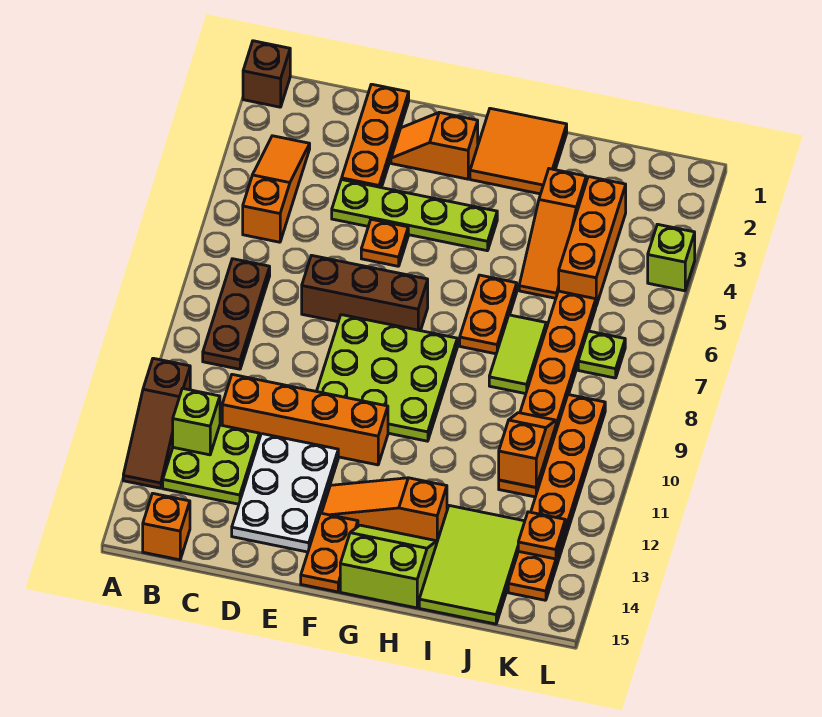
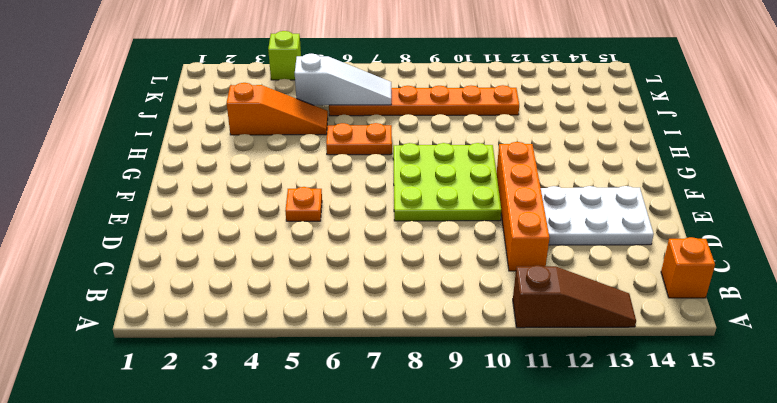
white slope J5:J7 level 2 top 5 -> none
none -> brown brick A1 level 1
none -> orange slope B3:B5 level 1 top 5
none -> brown plate B7:B9 level 1
none -> lime plate B12:C13 level 1

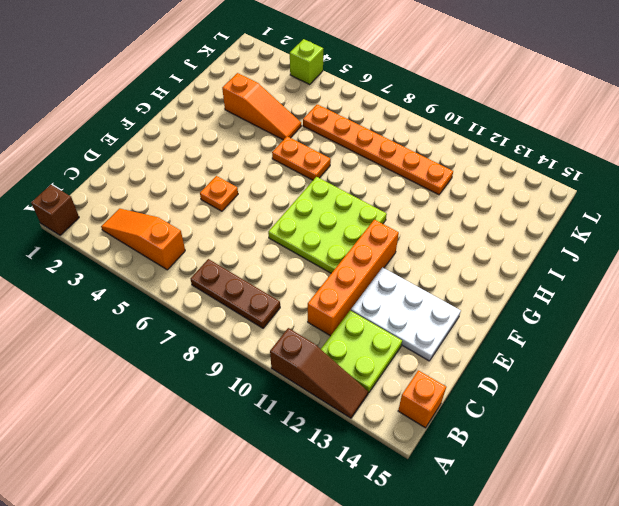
none -> orange plate D1:D3 level 1
none -> lime plate D4:G4 level 1
none -> brown brick D7:F7 level 1
none -> orange slope E2:F2 level 1 top F

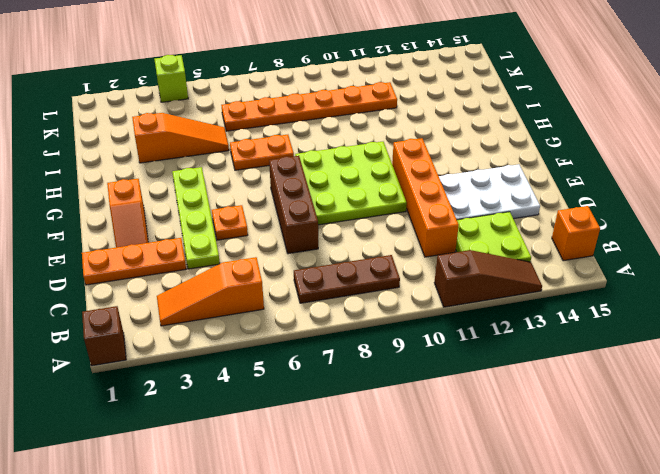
none -> orange slope F13:H13 level 1 top H
none -> orange plate F14:F15 level 1
none -> orange tile G1:H2 level 1
none -> lime slope G14:H15 level 1 top 15

